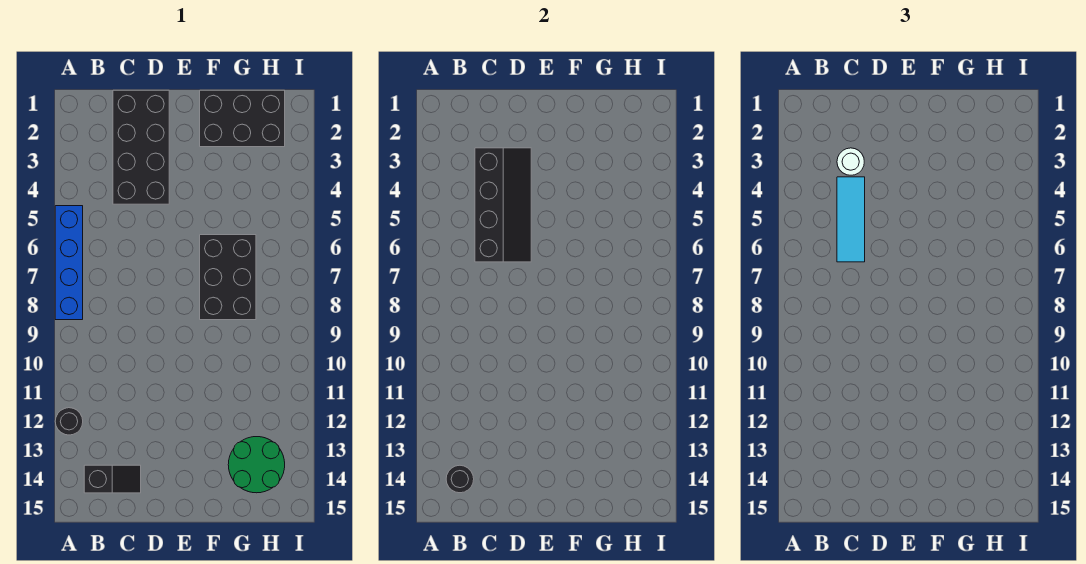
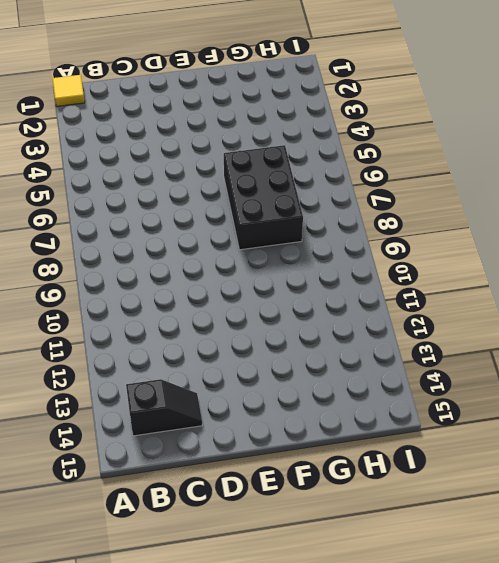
yellow tile A1 level 1 -> none
none -> blue brick A5:A8 level 1
none -> black round brick A12 level 1

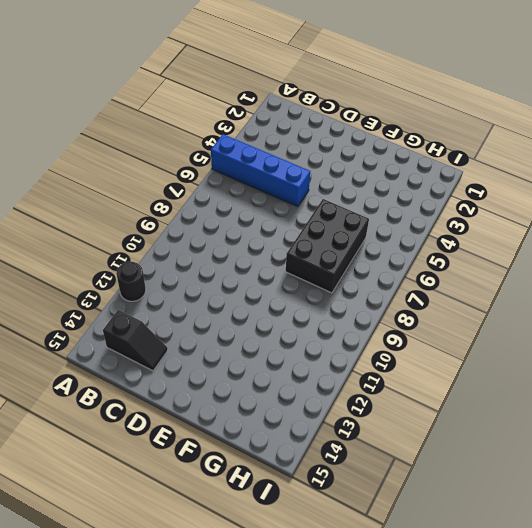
blue brick A5:D5 level 1 -> blue brick A5:A8 level 1
none -> black brick C1:D4 level 1
none -> black brick F1:H2 level 1

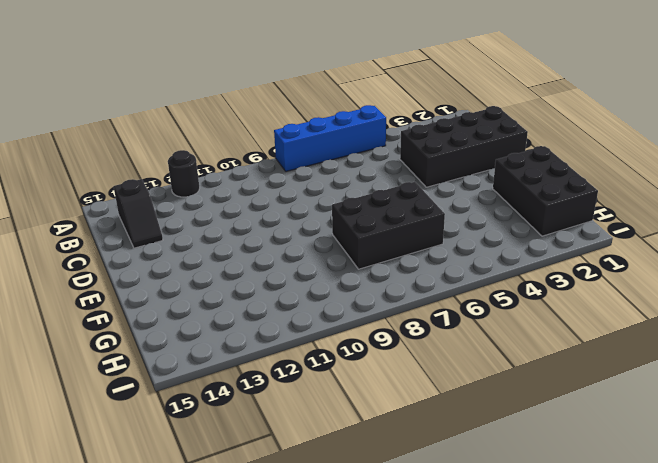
none -> green round brick G13:H14 level 1
none -> black round brick B14 level 2

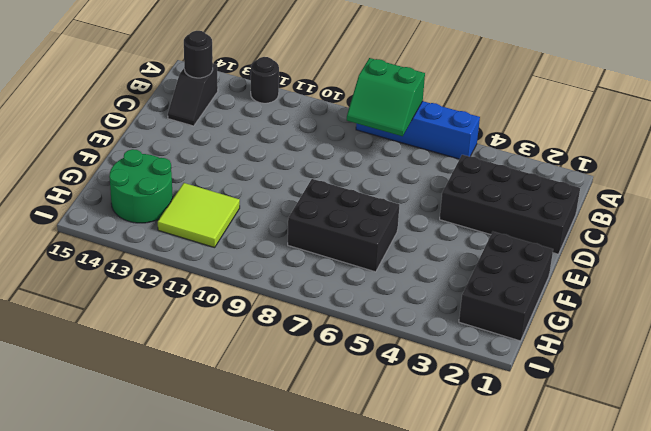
green slope A7:B8 level 2 top A -> none
lime tile G11:H12 level 1 -> none
none -> black slope C3:D6 level 2 top C
none -> white round brick C3 level 3

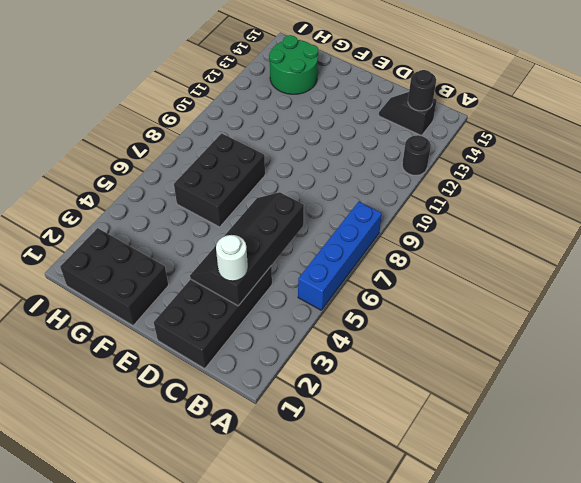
none -> cyan tile C4:C6 level 3

